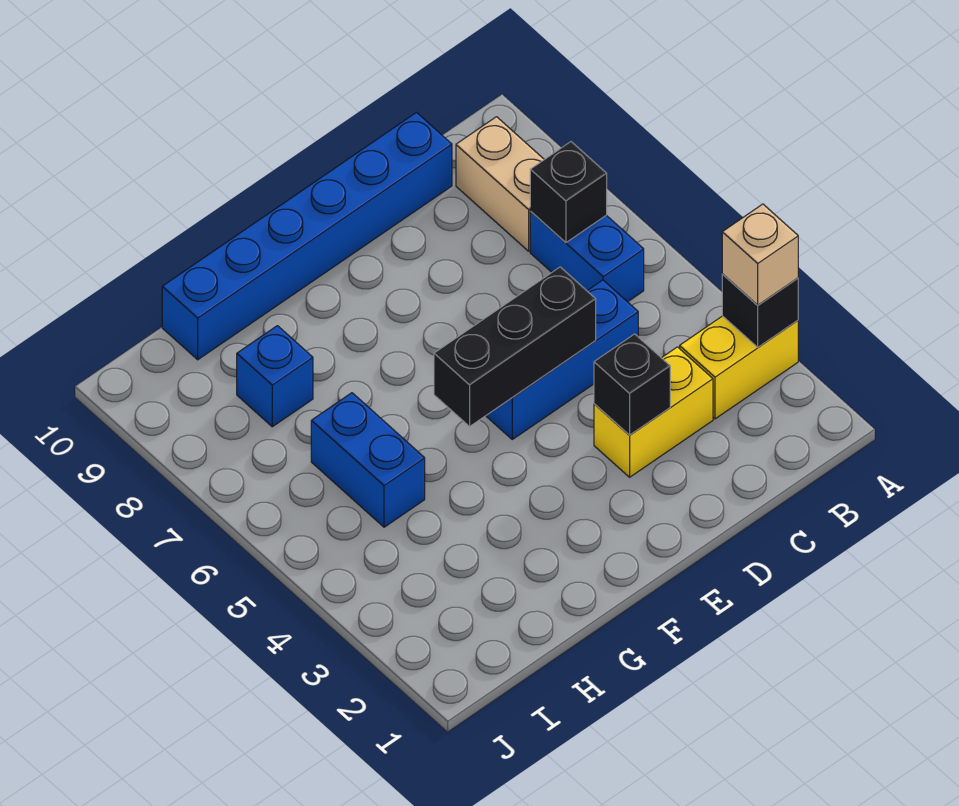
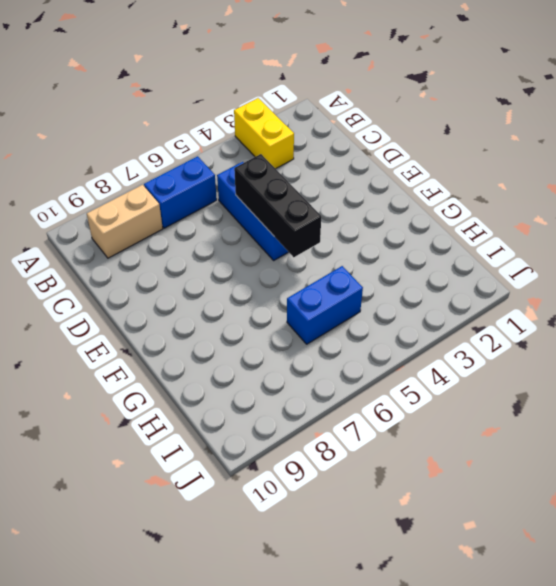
none -> yellow brick C3:D3 level 1
none -> blue brick C10:H10 level 1
none -> blue brick H8 level 1

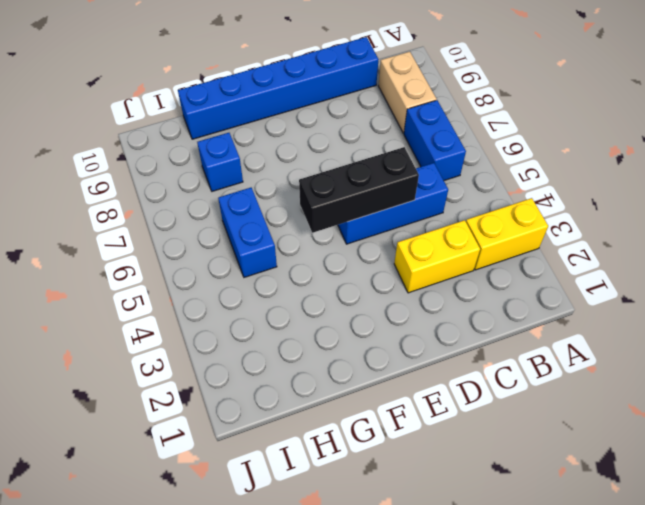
none -> black brick A3 level 2
none -> black brick B7 level 2
none -> black brick D3 level 2

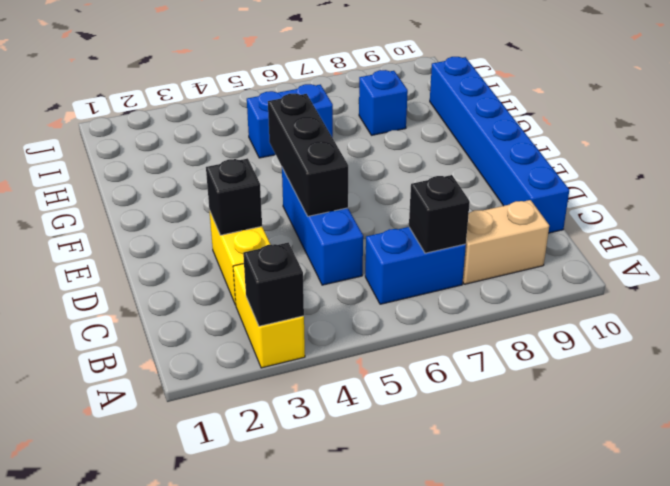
none -> tan brick A3 level 3

